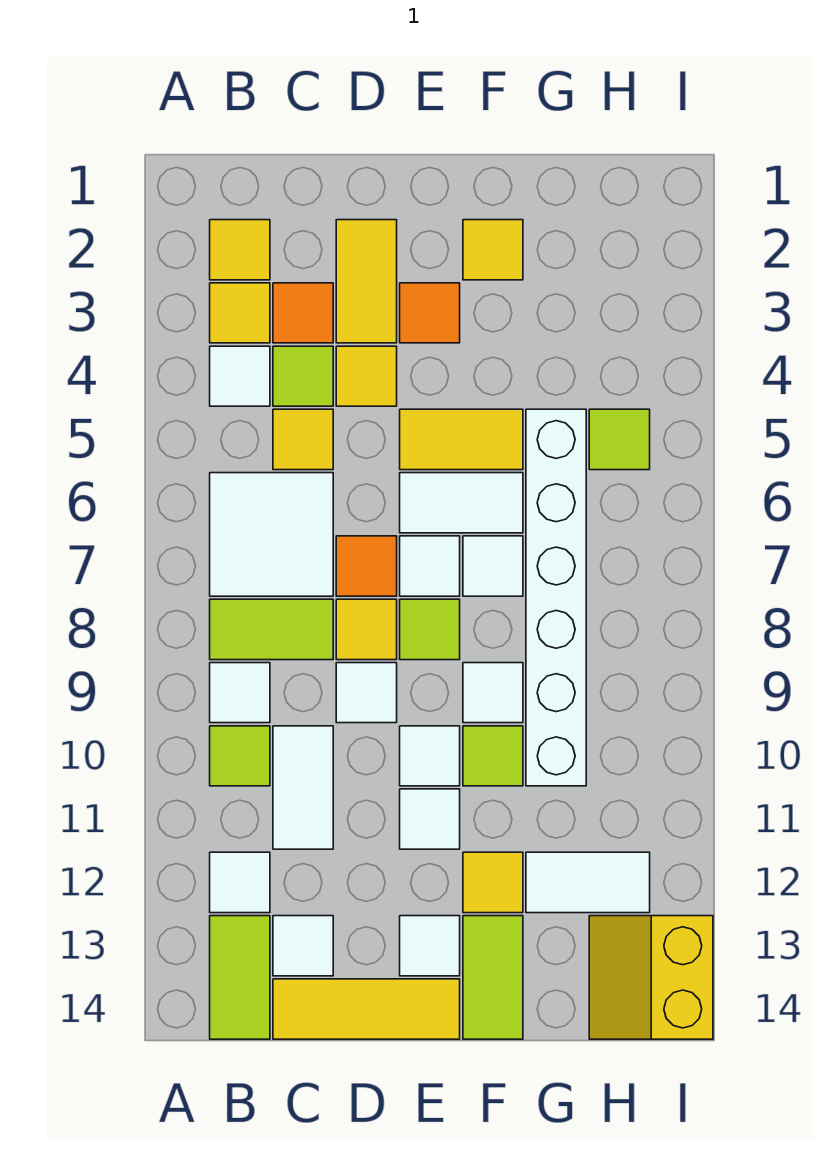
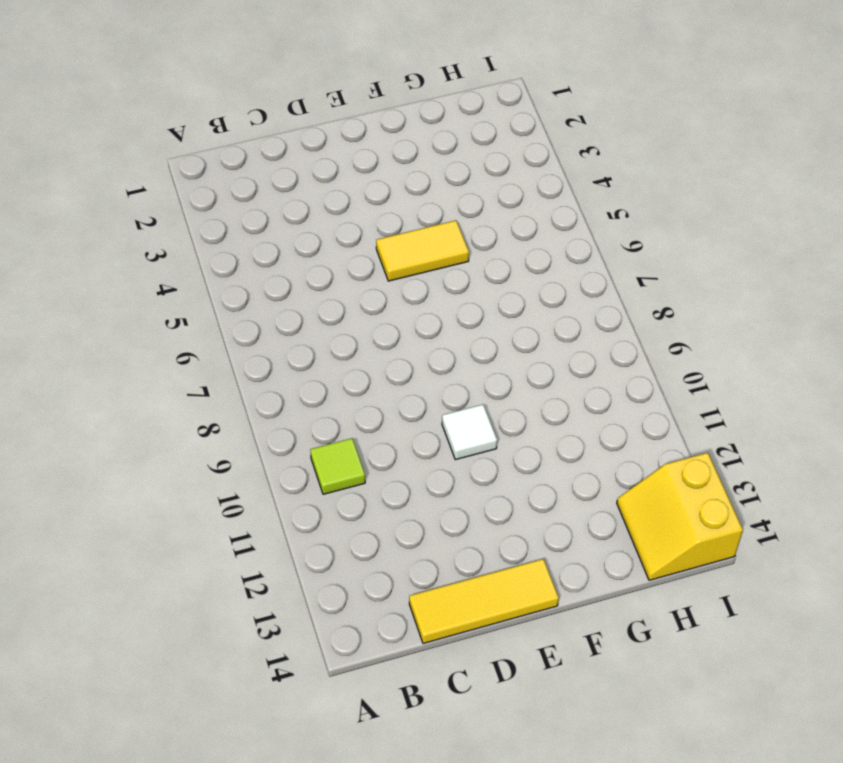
none -> yellow tile B2 level 1
none -> yellow tile B3 level 1
none -> white tile B4 level 1
none -> white tile B6:C7 level 1

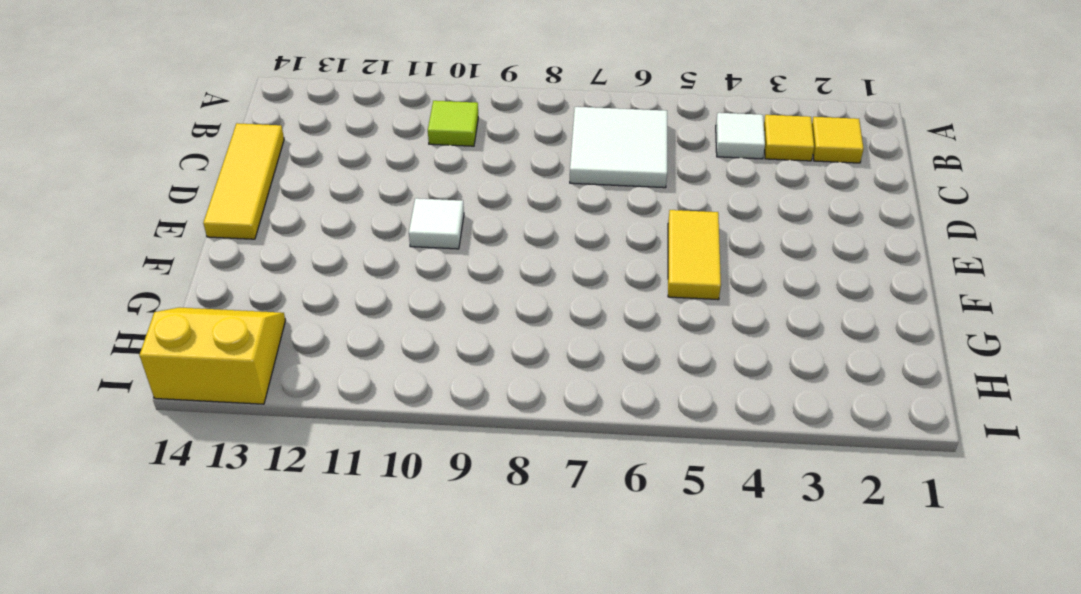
none -> lime tile B8:C8 level 1
none -> white tile B9 level 1
none -> white tile B12 level 1
none -> lime tile B13:B14 level 1

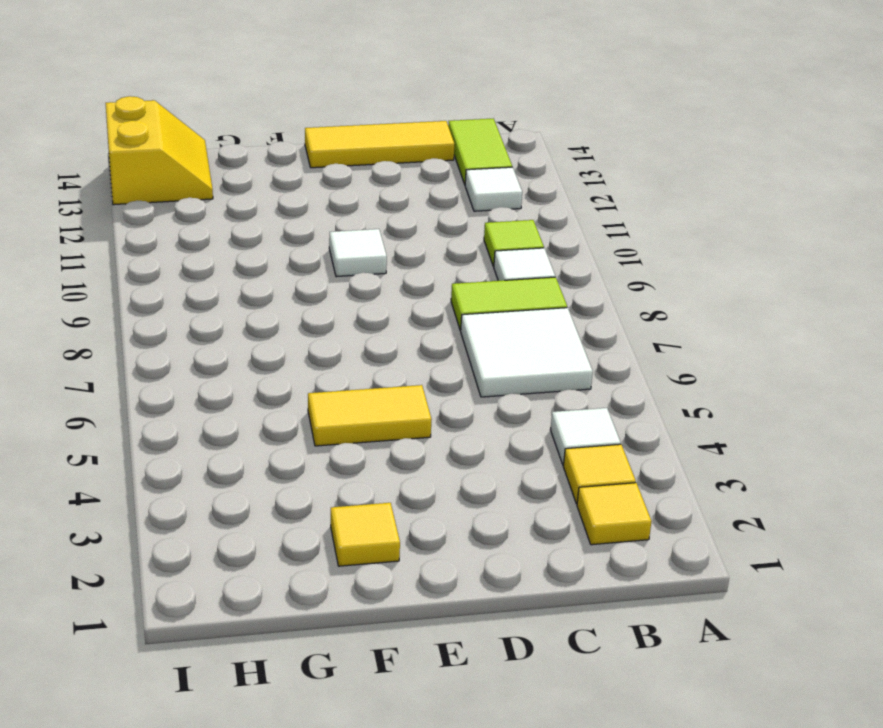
none -> orange tile C3 level 1
none -> lime tile C4 level 1
none -> yellow tile C5 level 1
none -> white tile C10:C11 level 1

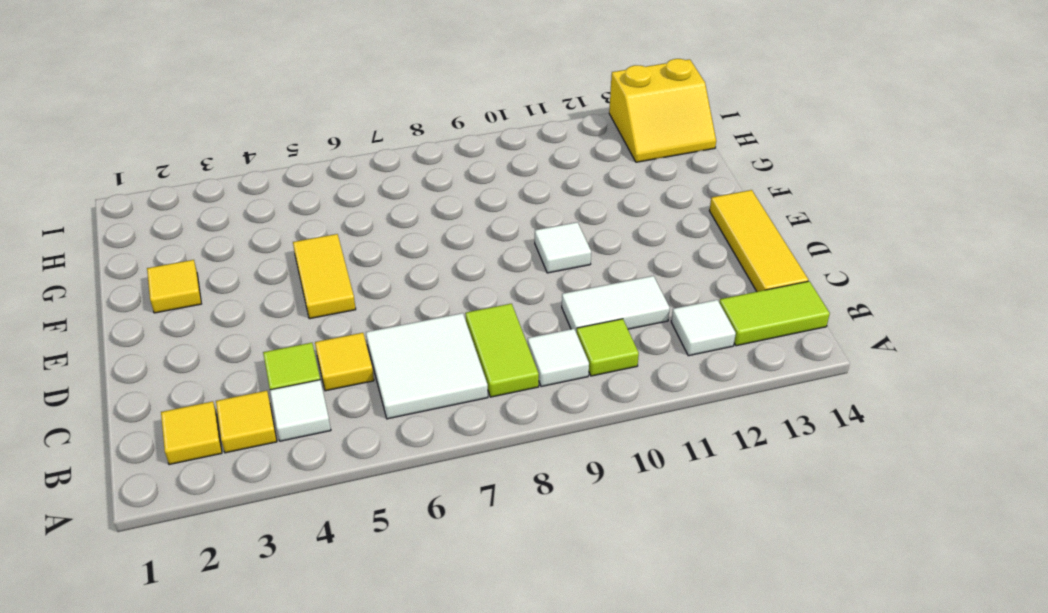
none -> orange tile C3 level 1
none -> white tile C13 level 1
none -> yellow tile D2:D3 level 1
none -> yellow tile D4 level 1

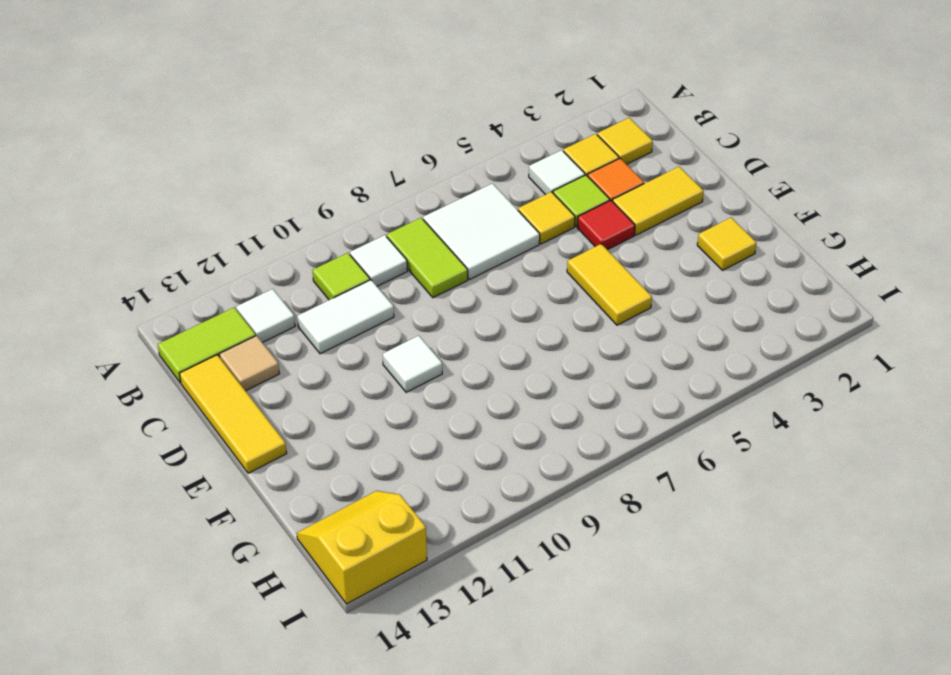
tan tile C13 level 1 -> white tile C13 level 1
red tile D4 level 1 -> yellow tile D4 level 1
none -> orange tile D7 level 1
none -> yellow tile D8 level 1
none -> white tile D9 level 1
none -> orange tile E3 level 1

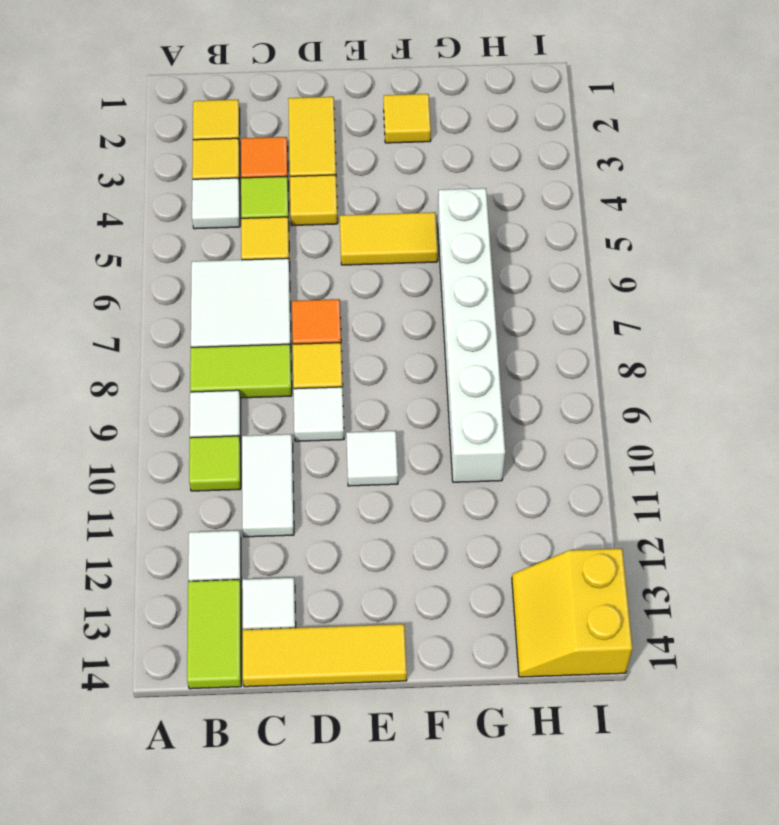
none -> orange tile E3 level 1
none -> white tile E6:F6 level 1
none -> white tile E7 level 1
none -> lime tile E8 level 1

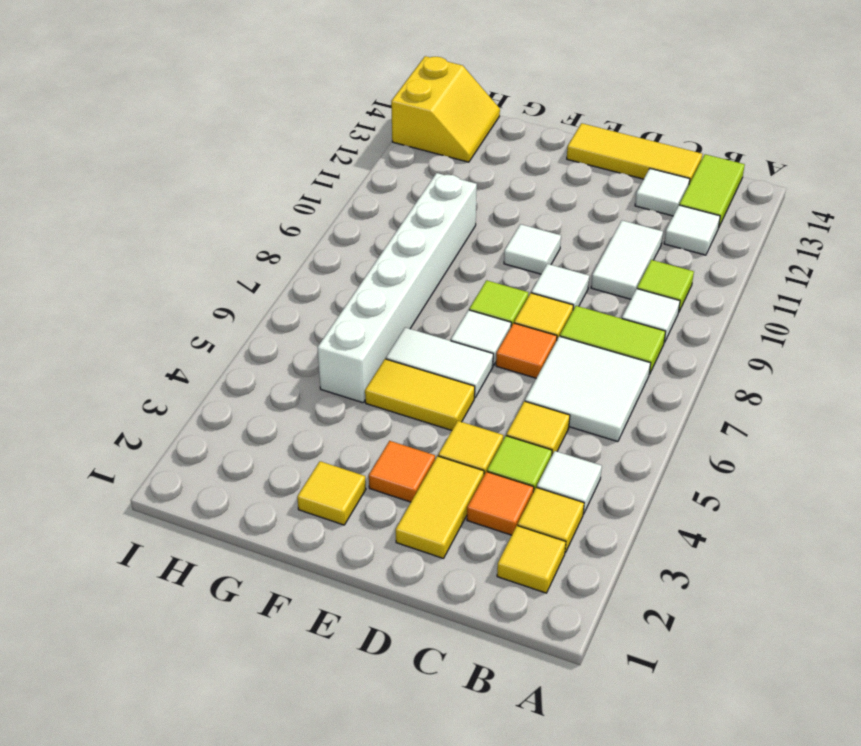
none -> white tile E11 level 1
none -> white tile E13 level 1
none -> white tile F7 level 1
none -> white tile F9 level 1

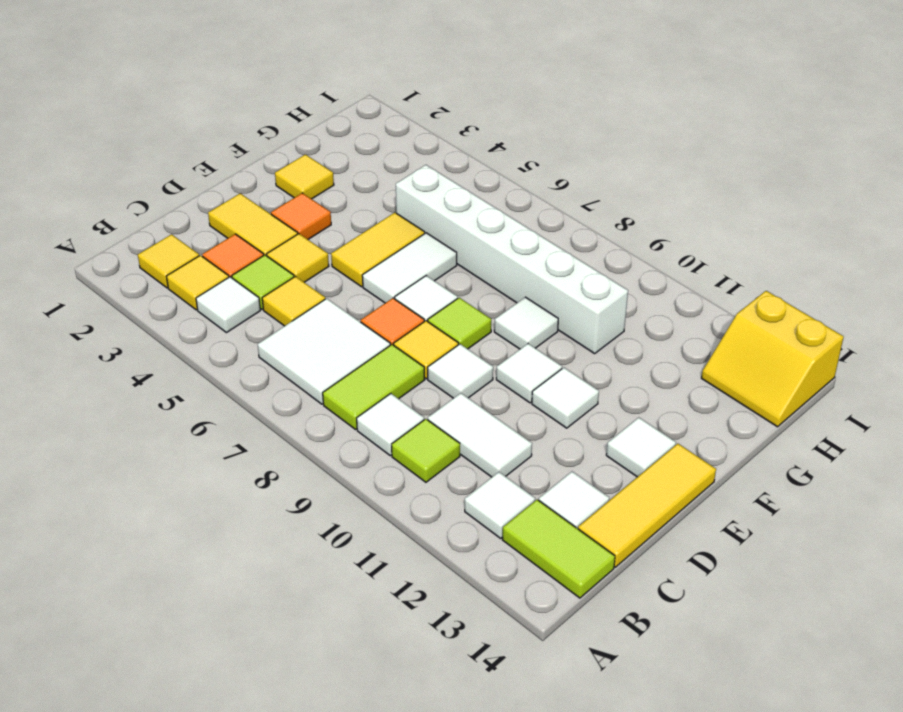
none -> white tile F7 level 1
none -> lime tile F10 level 1
none -> yellow tile F12 level 1
none -> lime tile F13:F14 level 1

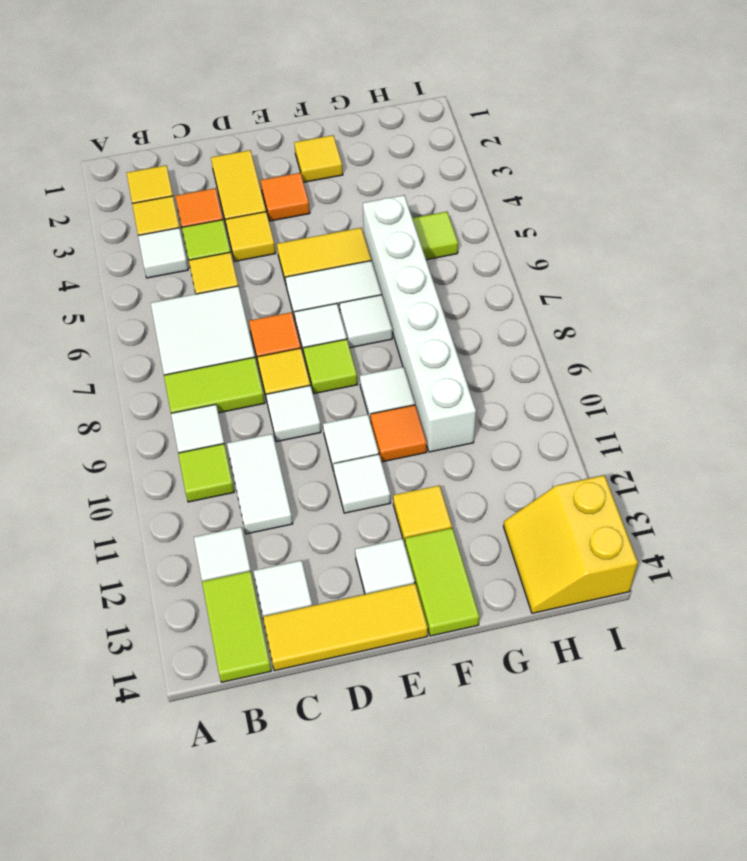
orange tile F10 level 1 -> lime tile F10 level 1
none -> white tile G12:H12 level 1

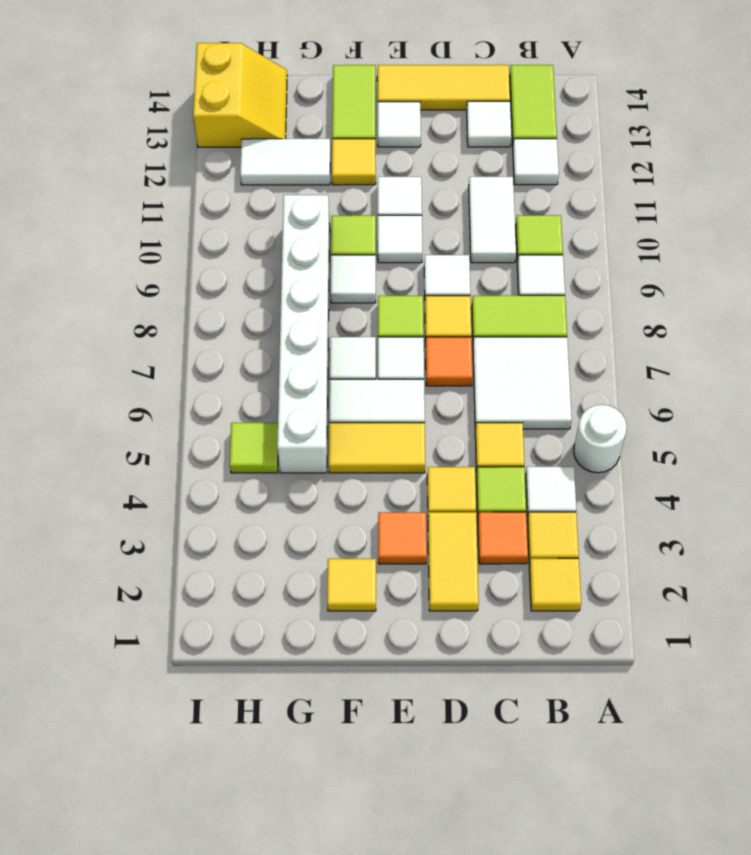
white round brick A5 level 1 -> none

